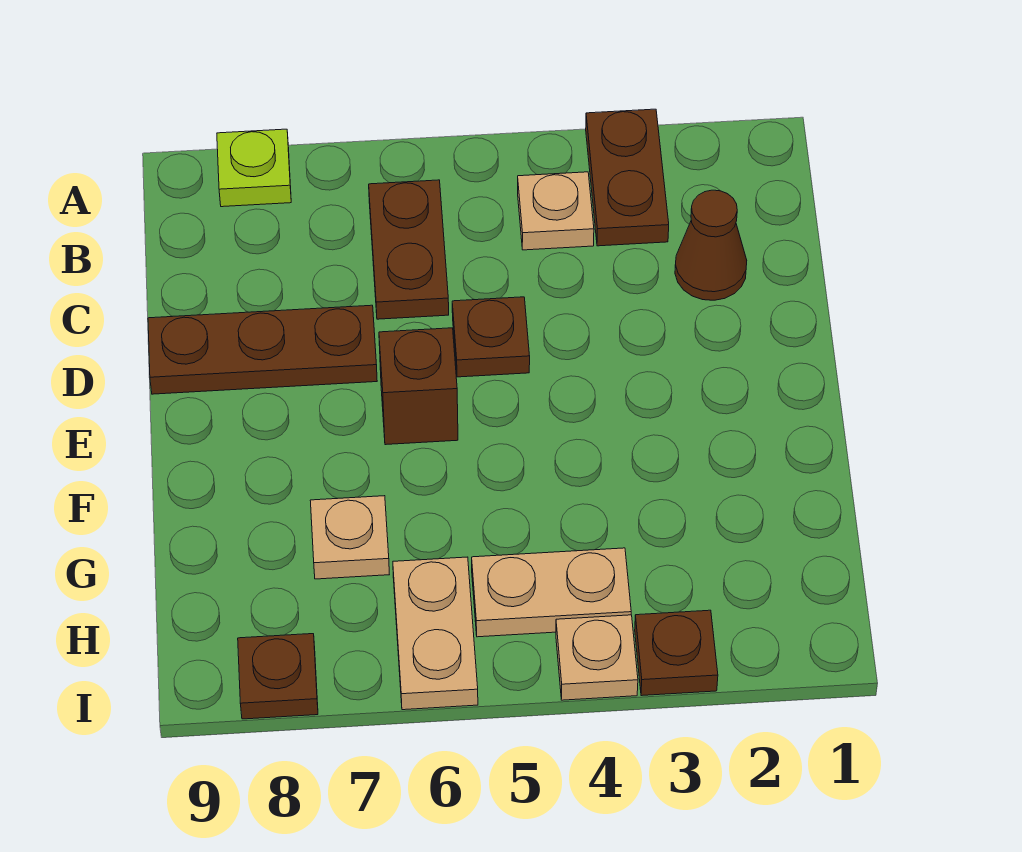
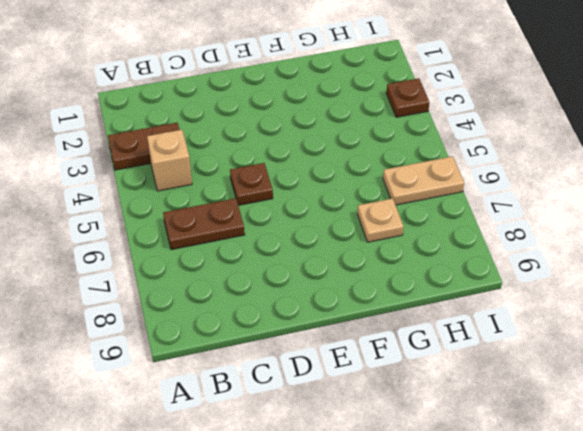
tan brick B4 level 1 -> tan plate B4 level 1
none -> lime plate A8 level 1
none -> brown cone C2 level 1
none -> brown plate D7:D9 level 1

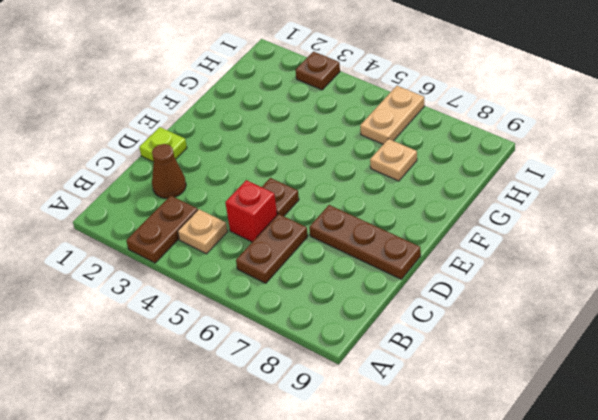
red brick C5 level 1 -> none
lime plate D1 level 1 -> lime plate A8 level 1
none -> brown brick E6 level 1
none -> tan plate H4:H5 level 1
none -> tan plate I4 level 1

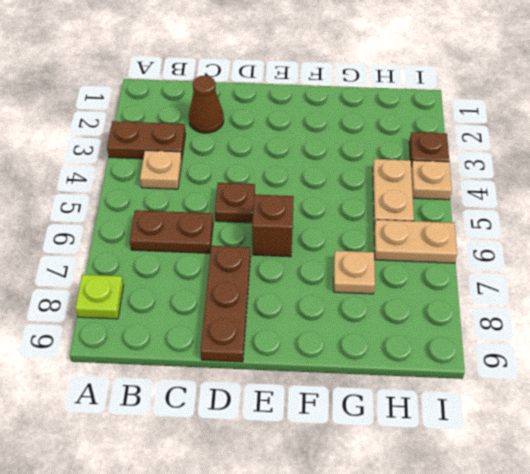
none -> brown plate I8 level 1

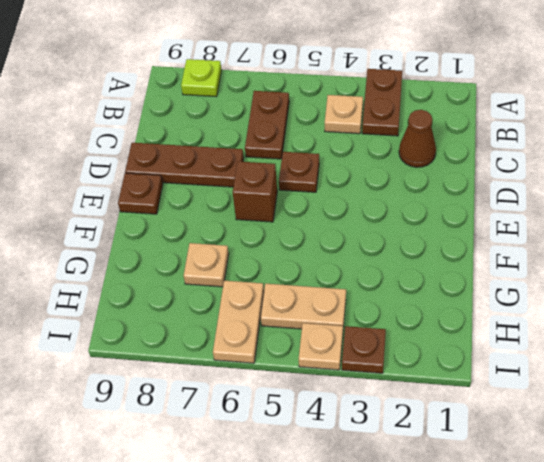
brown plate E9 level 1 -> brown plate I8 level 1

